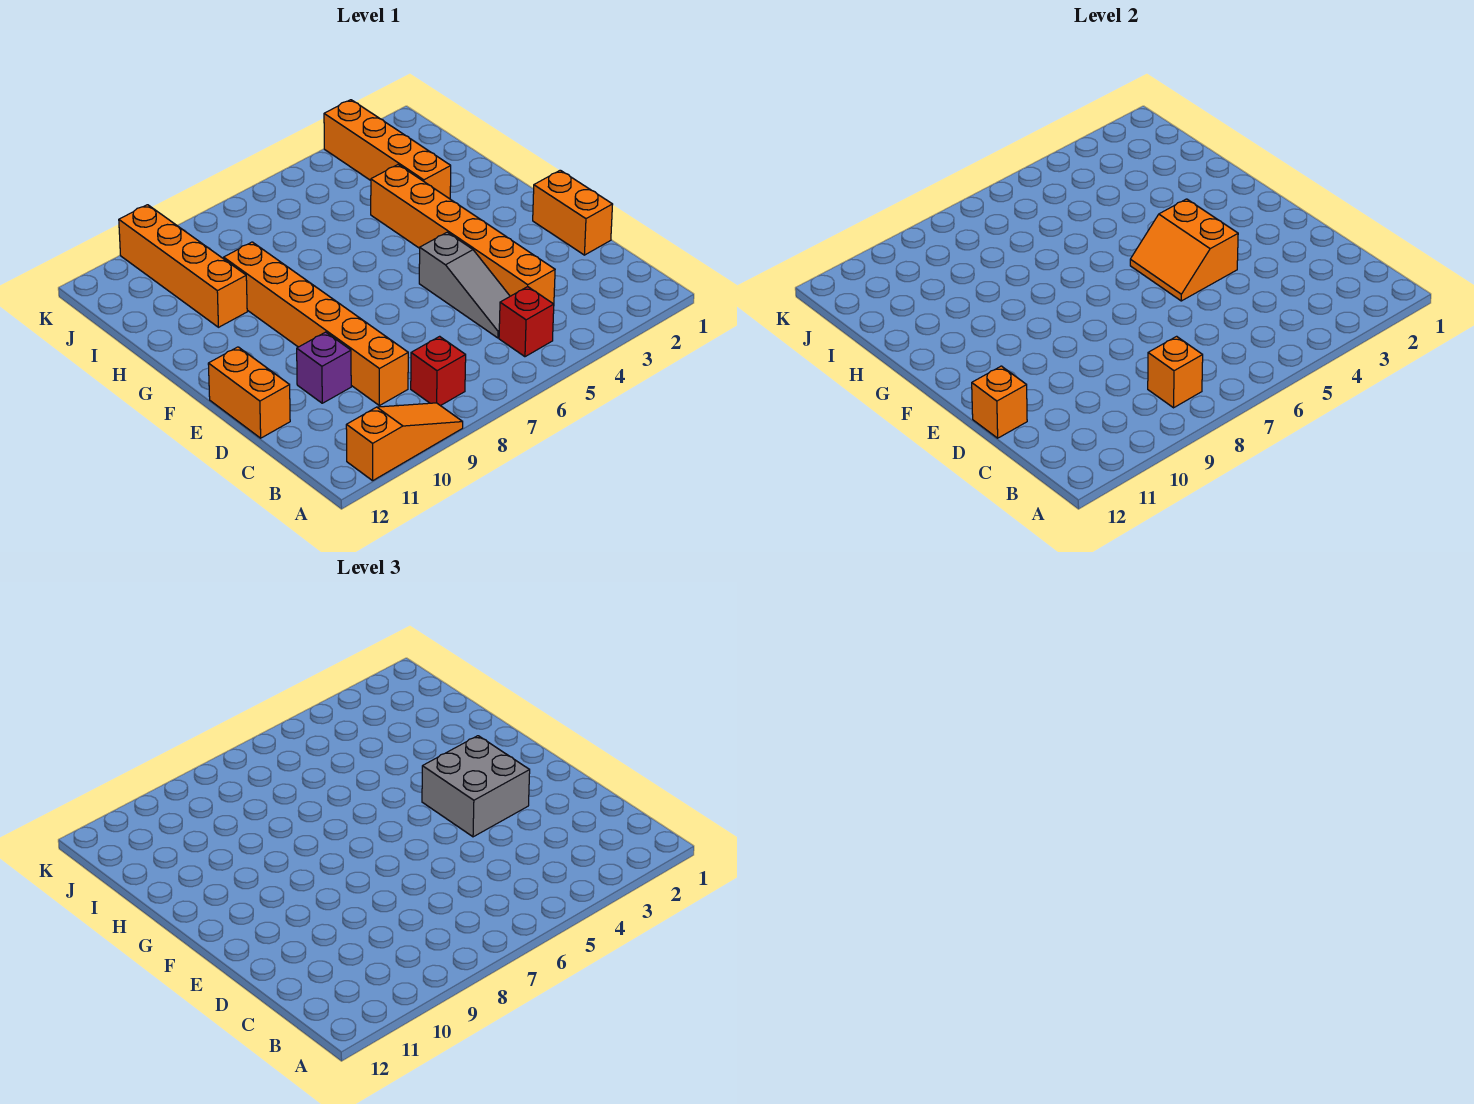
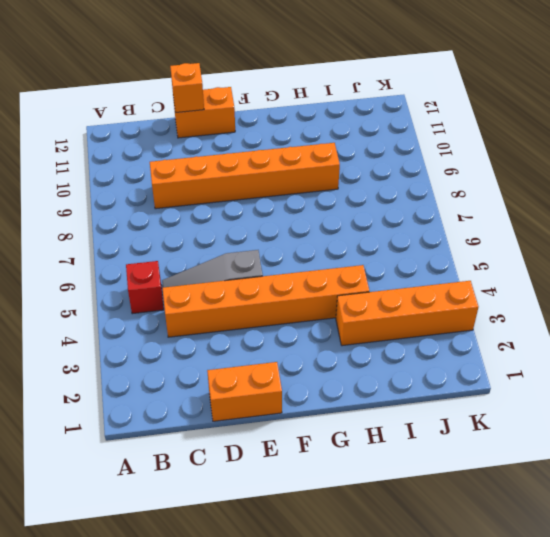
none -> orange slope A9:A11 level 1 top 11
none -> red brick B8 level 1
none -> purple brick D10 level 1

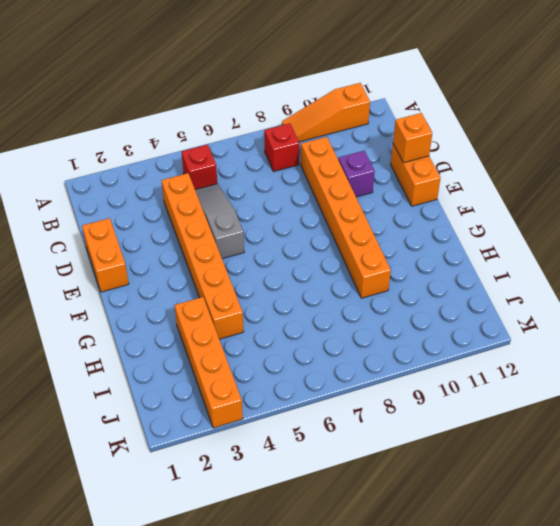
none -> orange brick H10:K10 level 1
none -> orange brick B8 level 2
none -> orange slope E4:F5 level 2 top 4

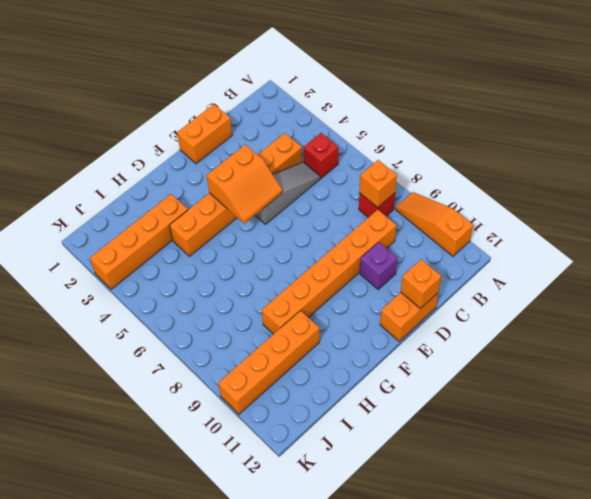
none -> grey brick E3:F4 level 3

